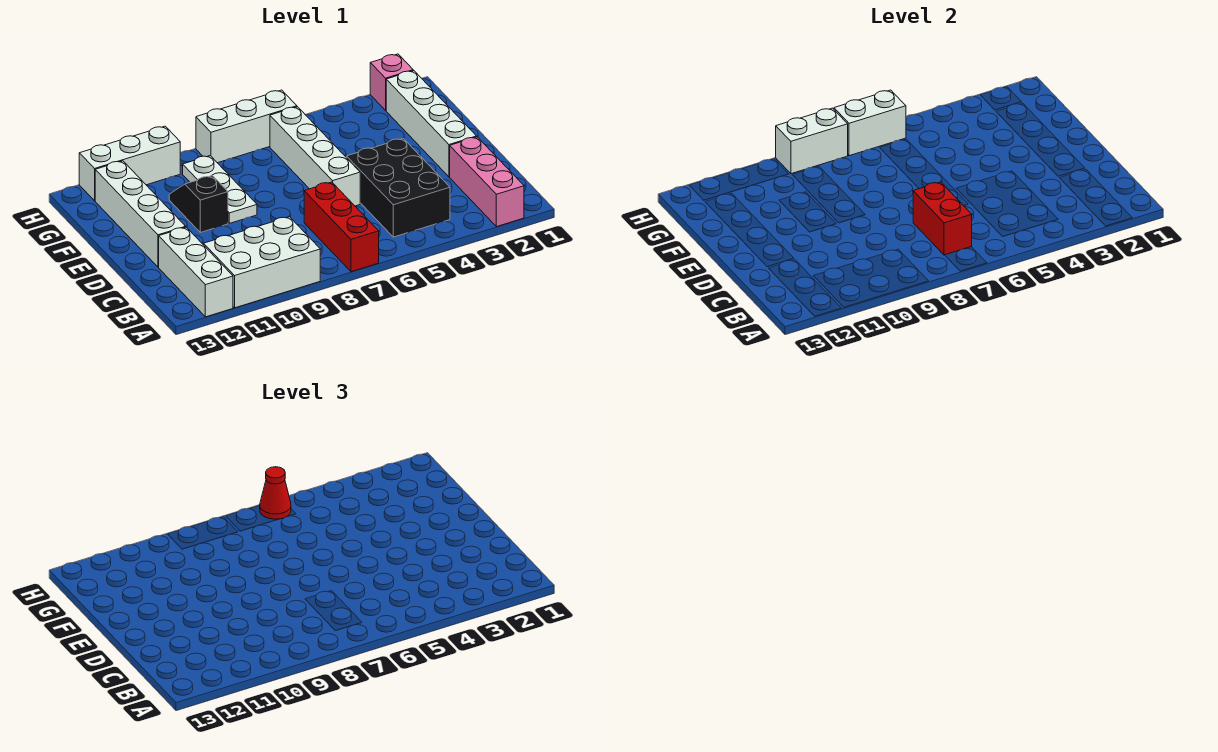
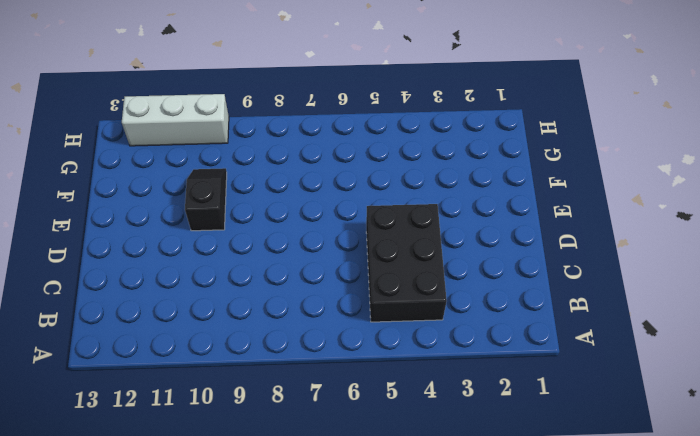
none -> pink brick A2:C2 level 1
none -> red brick A7:C7 level 1
none -> white brick A9:B11 level 1

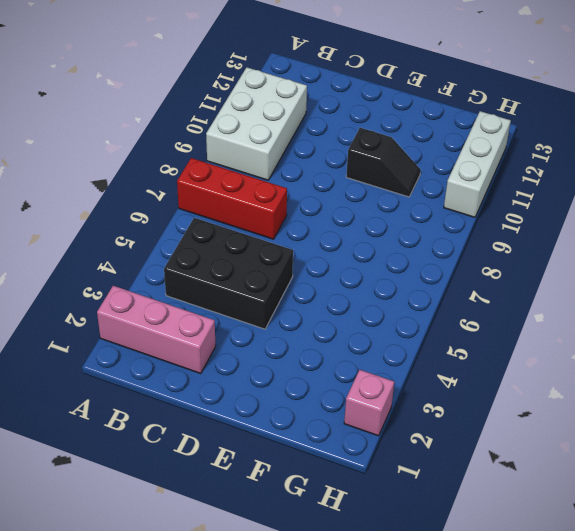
none -> white brick A12:C12 level 1
none -> white brick D2:G2 level 1
none -> white brick D6:G6 level 1

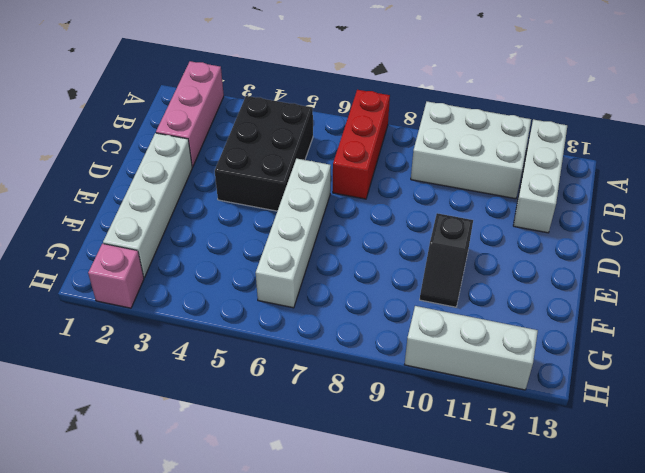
none -> white brick D12:G12 level 1
none -> white plate E9:G9 level 1
none -> white brick H6:H8 level 1

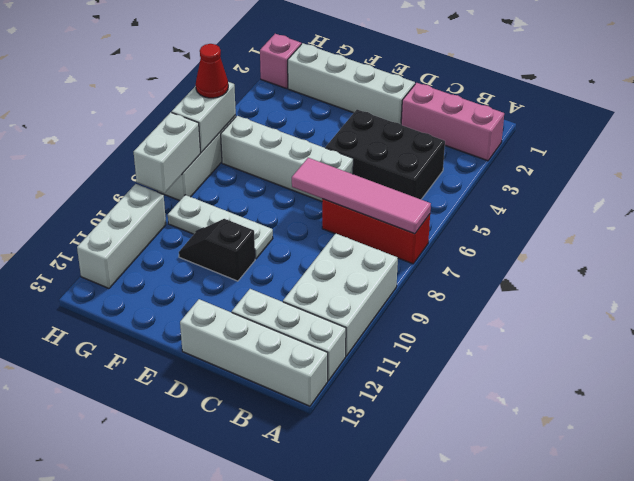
pink tile A7:D7 level 2 -> red brick B7:C7 level 2
white brick A13:D13 level 1 -> white brick D12:G12 level 1

